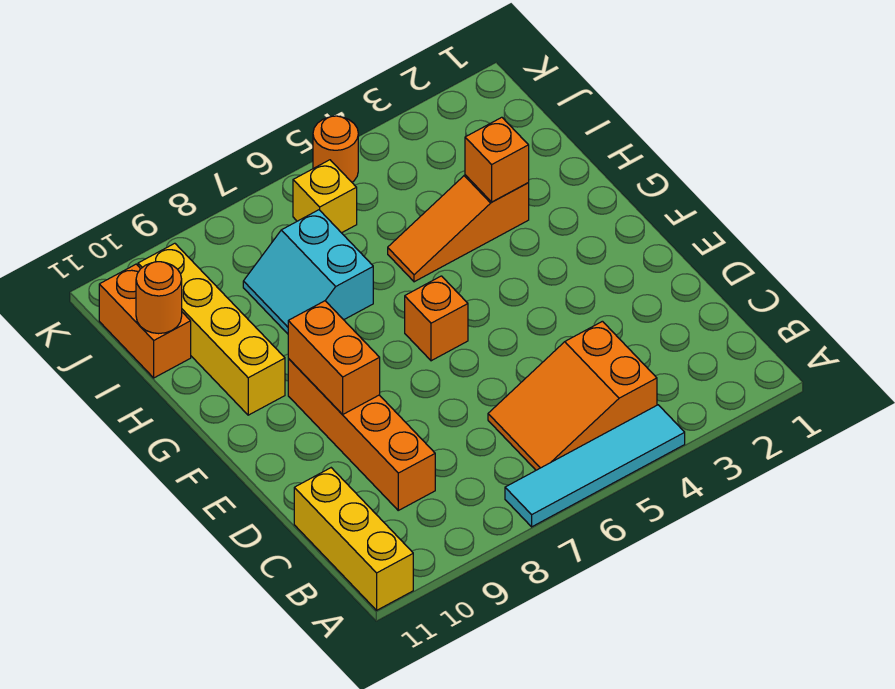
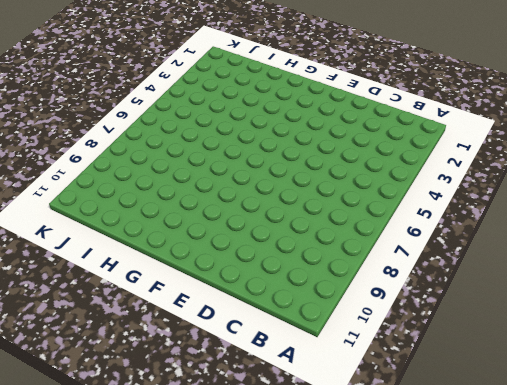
none -> cyan tile A4:A7 level 1
none -> yellow brick A11:C11 level 1
none -> orange slope B4:C6 level 1 top 4

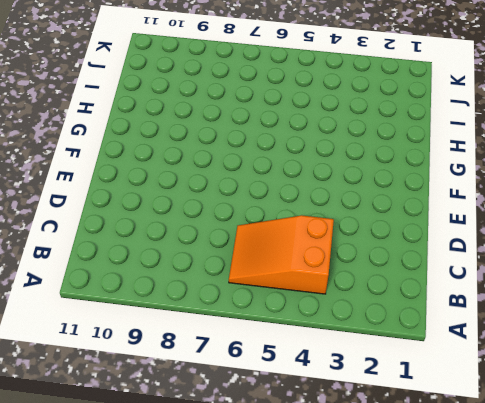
none -> cyan tile A4:A7 level 1
none -> yellow brick A11:C11 level 1
none -> orange brick C9:F9 level 1

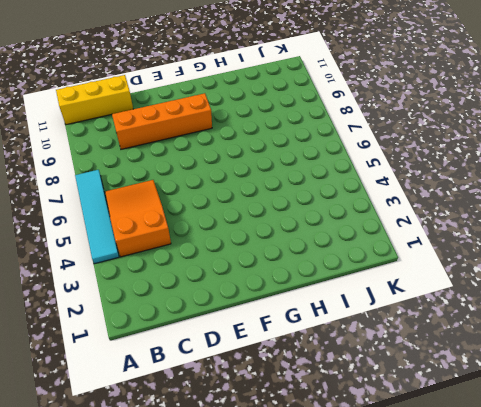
none -> orange brick F6 level 1
none -> yellow brick G10:J10 level 1
none -> orange slope H3:H5 level 1 top 3

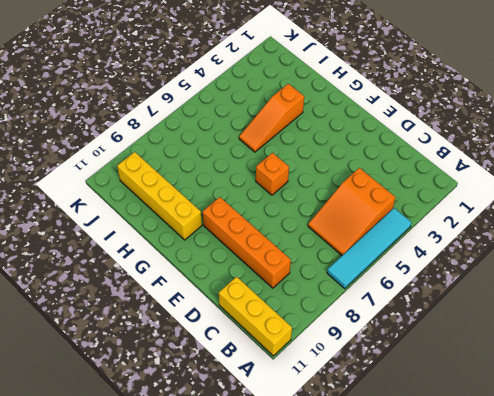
none -> cyan slope H7:I8 level 1 top 7
none -> orange brick I11:J11 level 1
none -> yellow brick J6 level 1

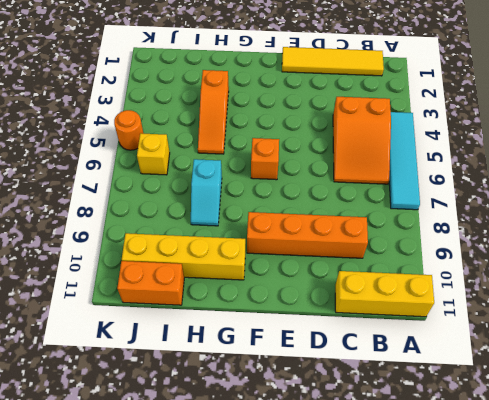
yellow tile B1:E1 level 1 -> none
cyan slope H7:H8 level 1 top 7 -> cyan slope H7:I8 level 1 top 7
none -> orange brick E9:F9 level 2
none -> orange brick H3 level 2
none -> orange round brick I11 level 2

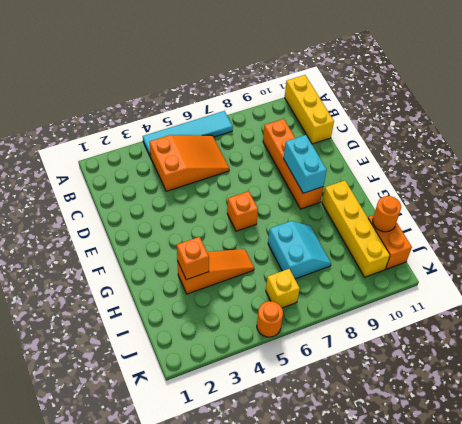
cyan brick E9:F9 level 2 -> orange brick E9:F9 level 2

